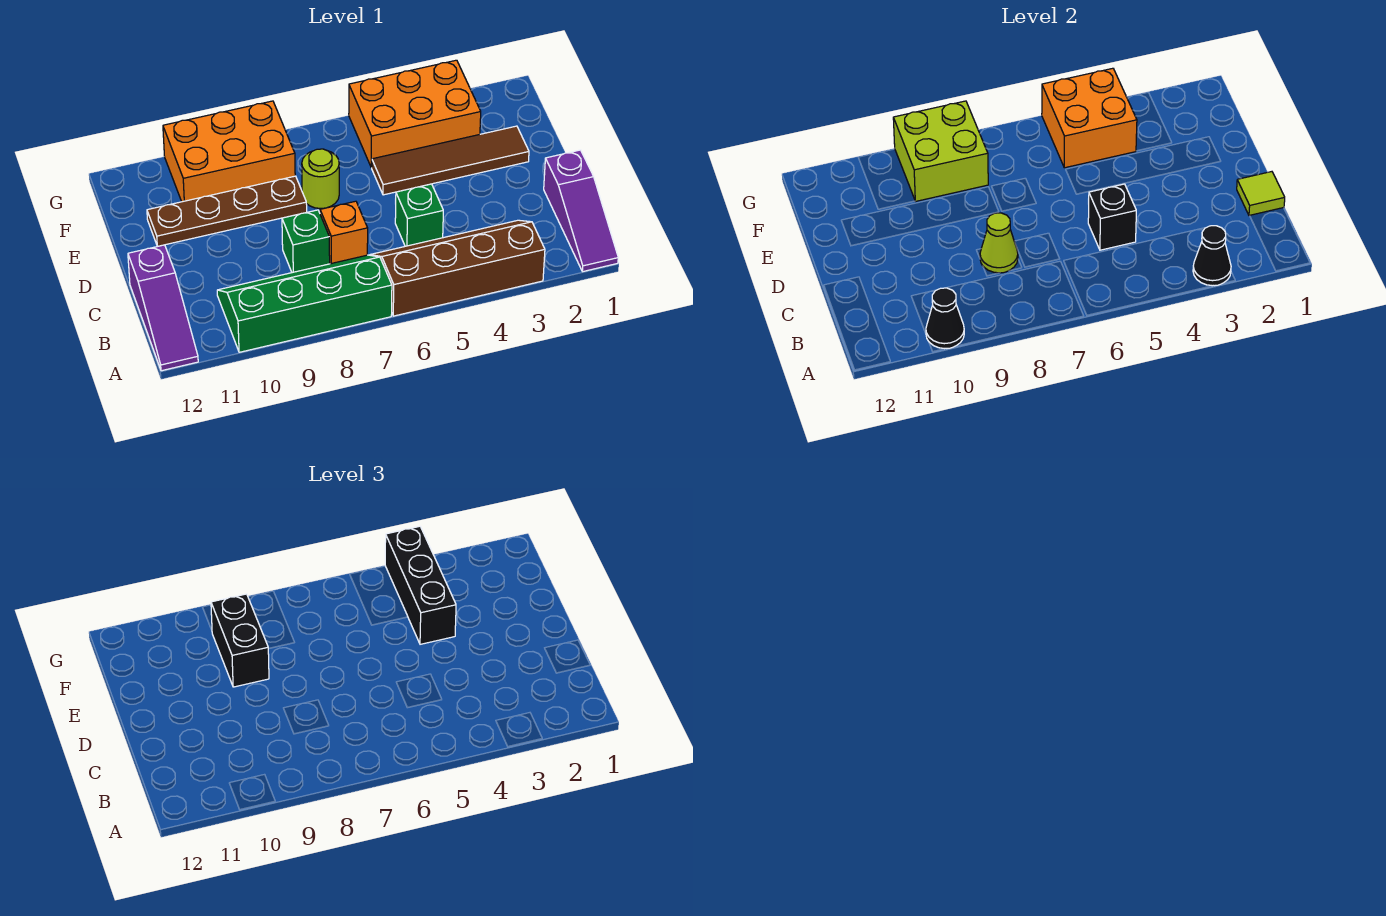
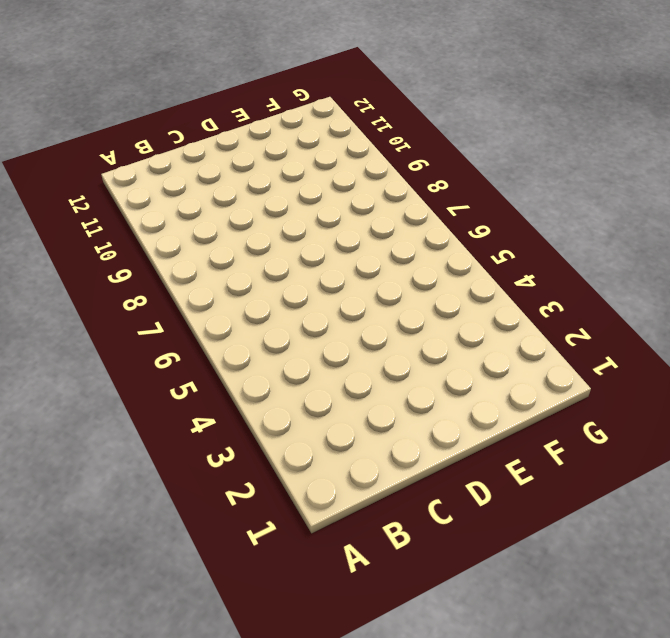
none -> purple slope A1:C1 level 1 top C
none -> brown slope A3:B6 level 1 top A
none -> green slope A7:B10 level 1 top A

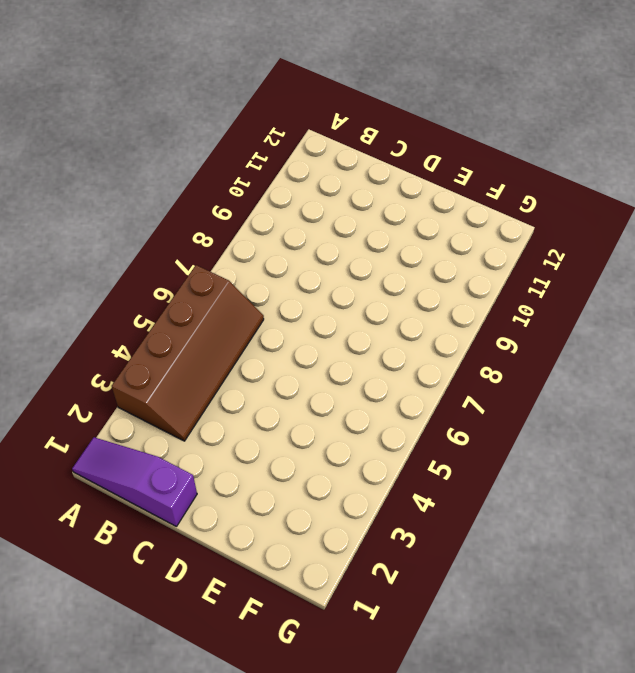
none -> green slope A7:B10 level 1 top A
none -> purple slope A12:C12 level 1 top C
none -> green brick C5 level 1

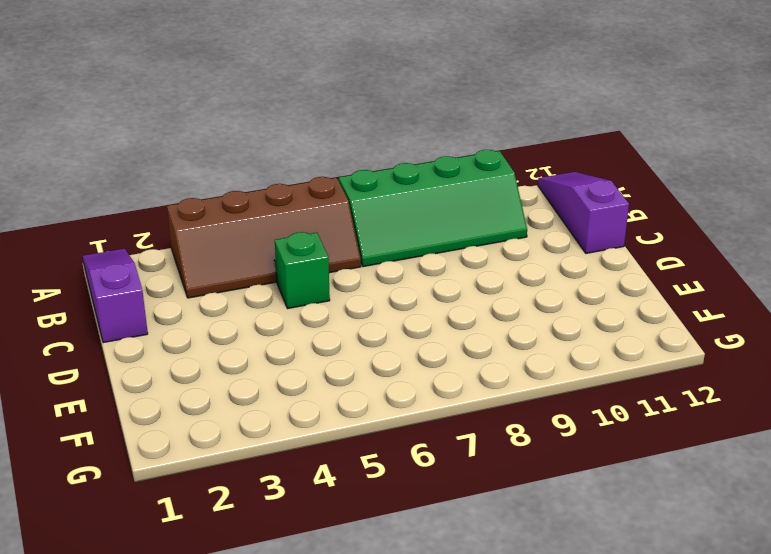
none -> orange brick C7 level 1
none -> green brick C8 level 1
none -> brown tile E2:E5 level 1

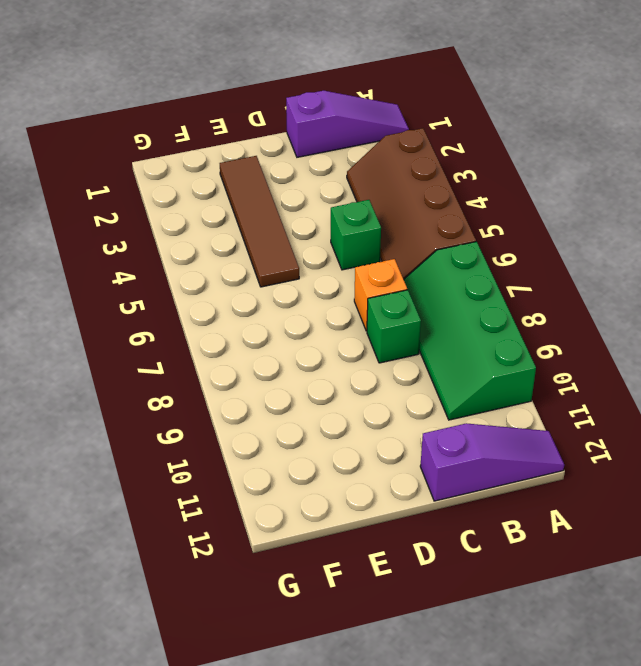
none -> lime round brick E7 level 1
none -> brown plate E8:E11 level 1
none -> orange brick F3:G5 level 1

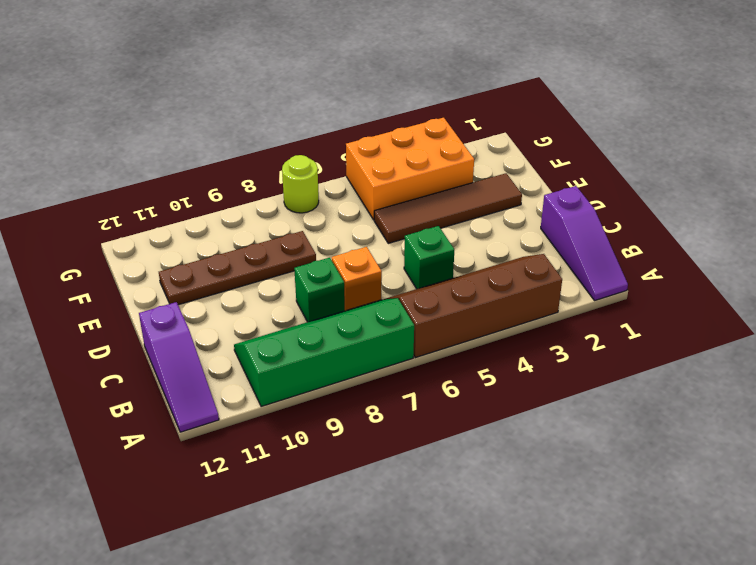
lime round brick G7 level 1 -> lime round brick E7 level 1
none -> orange brick F8:G10 level 1
none -> black cone A3 level 2
none -> black cone A10 level 2

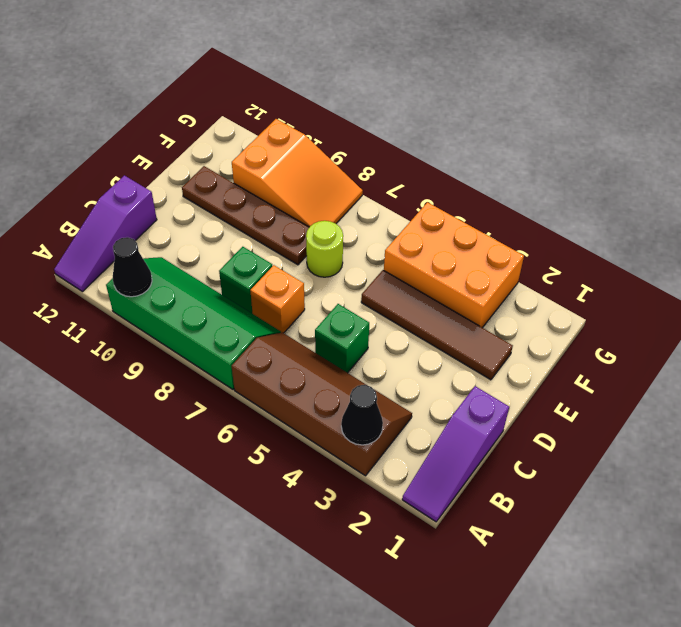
orange slope F8:G10 level 1 top 10 -> orange brick F8:G10 level 1
none -> lime tile C1 level 2
none -> black brick C5 level 2
none -> lime cone C8 level 2

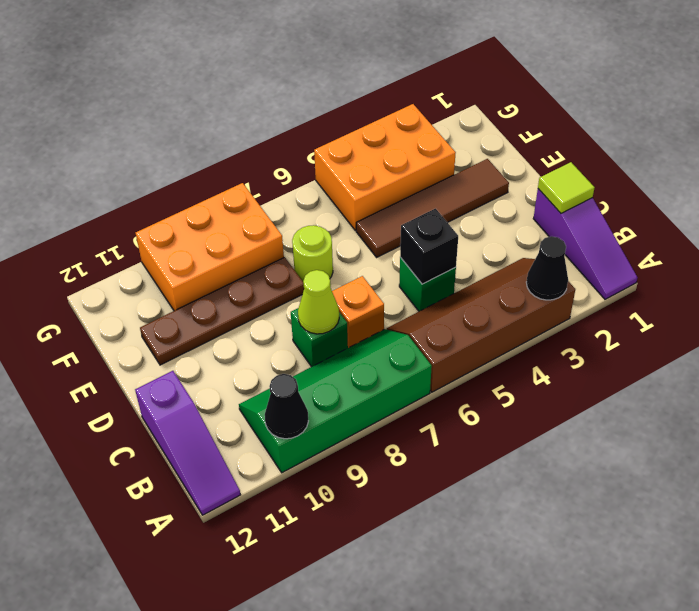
none -> orange brick F4:G5 level 2
none -> lime brick F8:G9 level 2
none -> black brick E4:G4 level 3

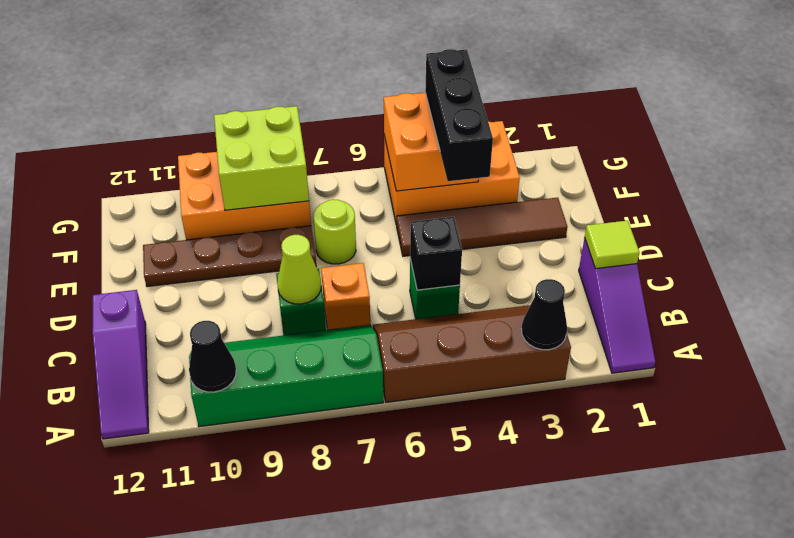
none -> black brick E9:F9 level 3

